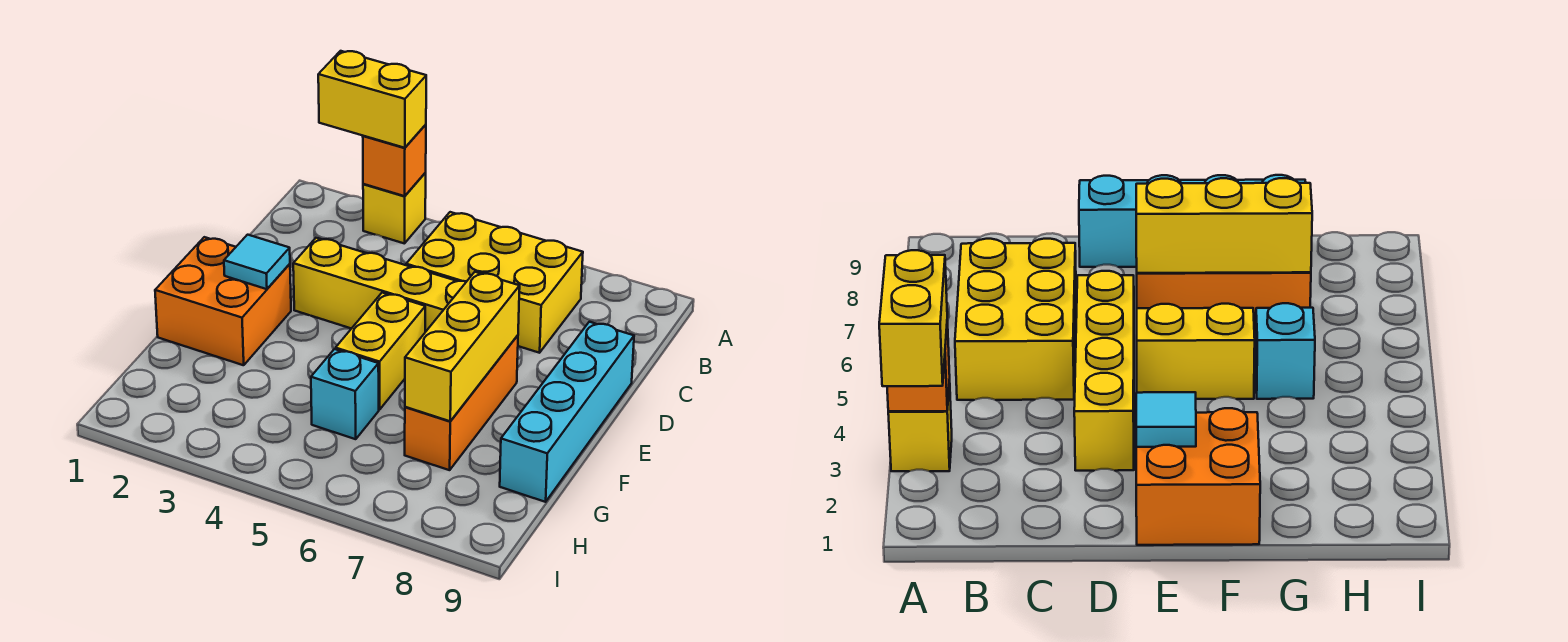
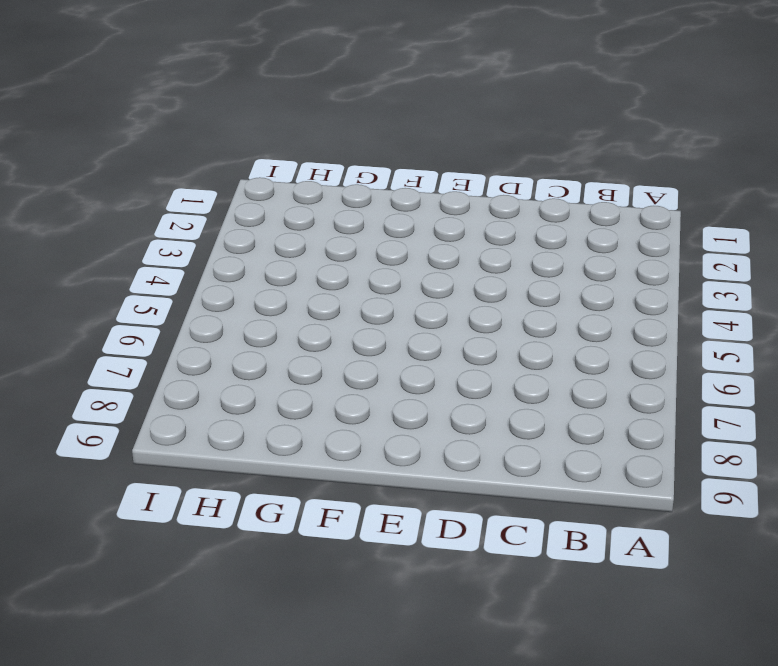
none -> yellow brick A3 level 1
none -> yellow brick B5:C7 level 1
none -> yellow brick D3:D6 level 1

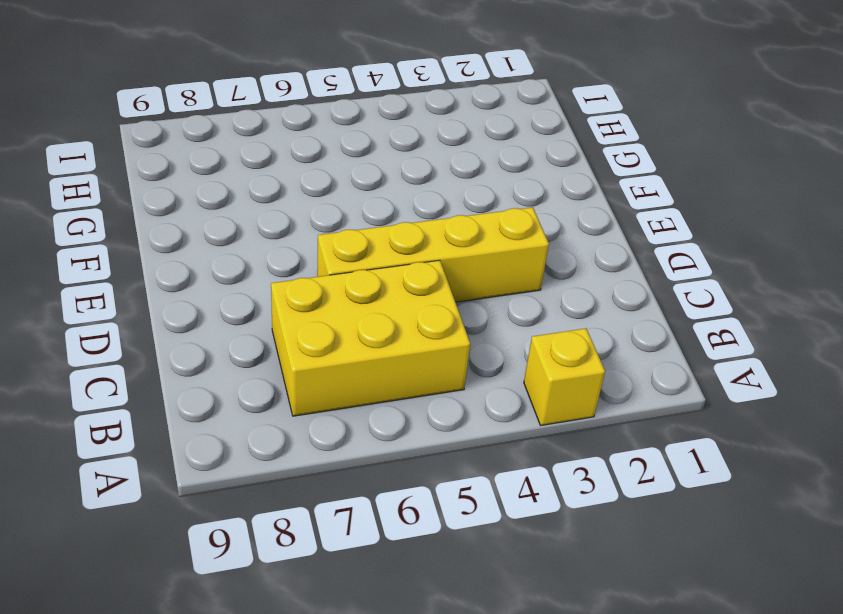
none -> cyan brick D9:G9 level 1
none -> orange brick E1:F2 level 1
none -> yellow brick E5:F5 level 1

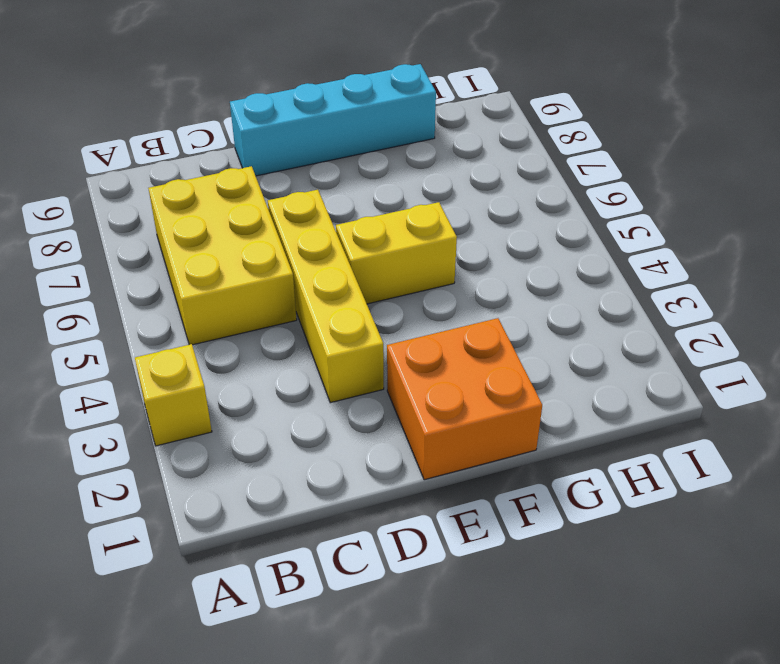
none -> orange brick E7:G7 level 1
none -> cyan brick G5 level 1
none -> orange brick A3 level 2

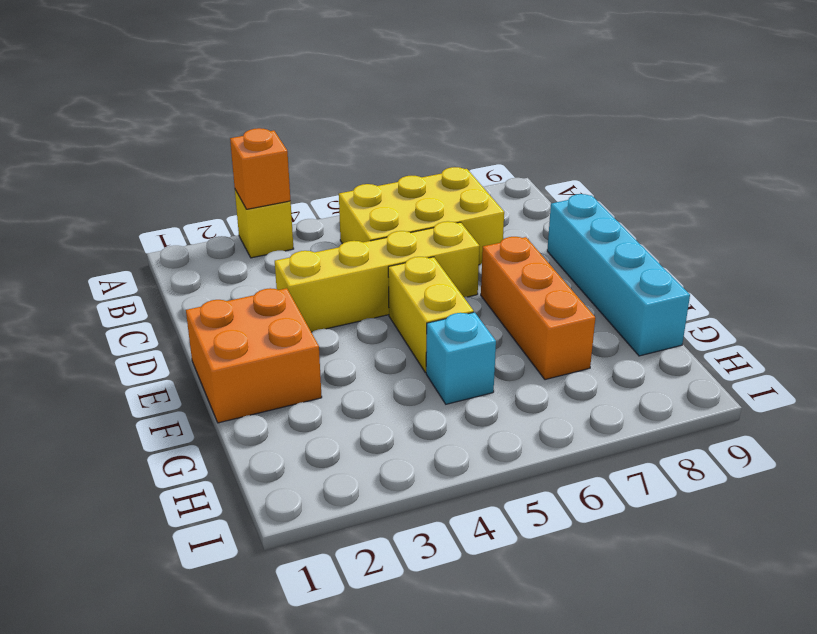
none -> cyan tile E2 level 2
none -> yellow brick E7:G7 level 2
none -> yellow brick A2:A3 level 3

